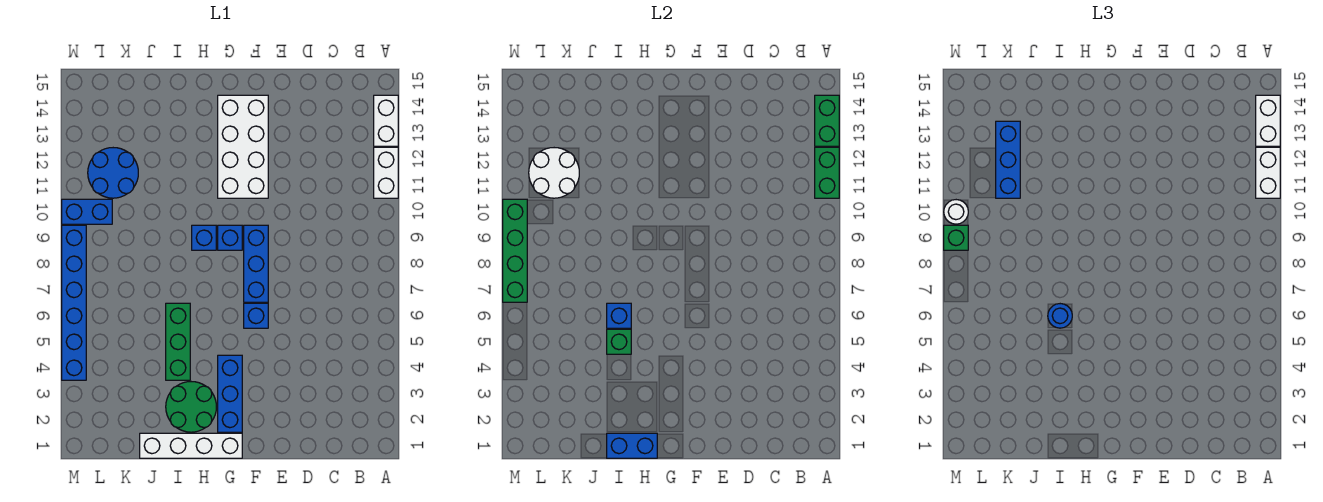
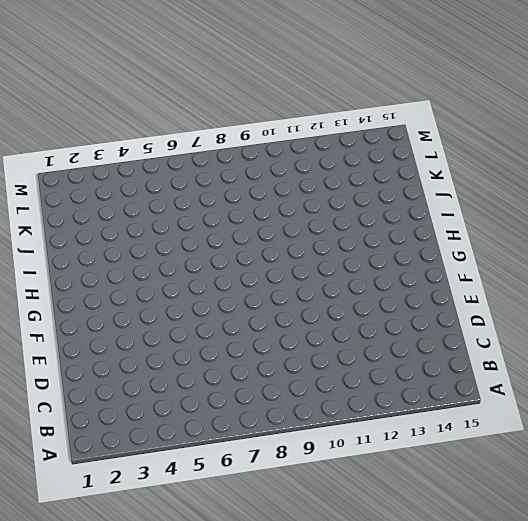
none -> white brick A11:A12 level 1
none -> white brick A13:A14 level 1
none -> blue brick F6 level 1

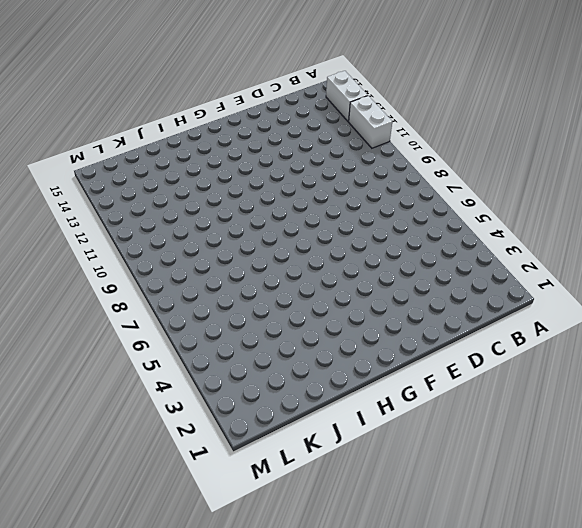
none -> blue brick F6 level 1
none -> blue brick F7:F9 level 1
none -> white brick F11:G14 level 1

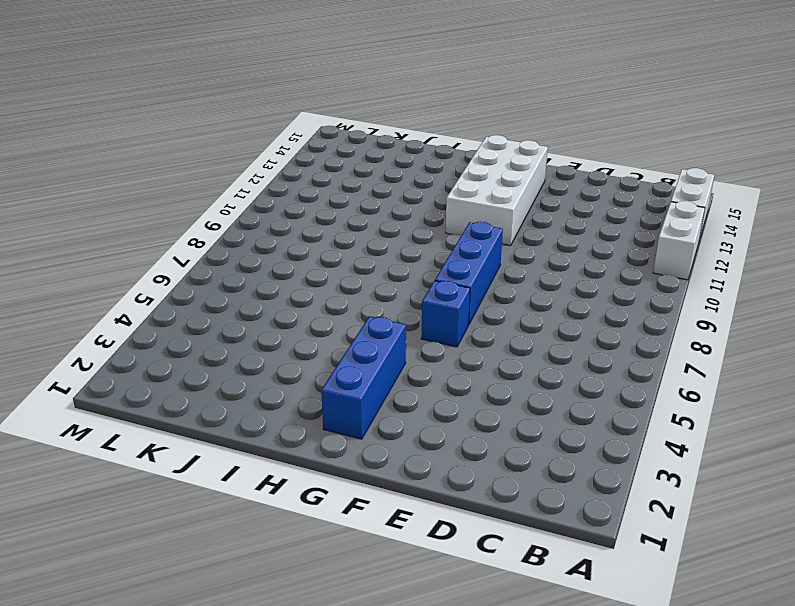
none -> white brick G1:J1 level 1
none -> blue brick G9 level 1
none -> green round brick H2:I3 level 1

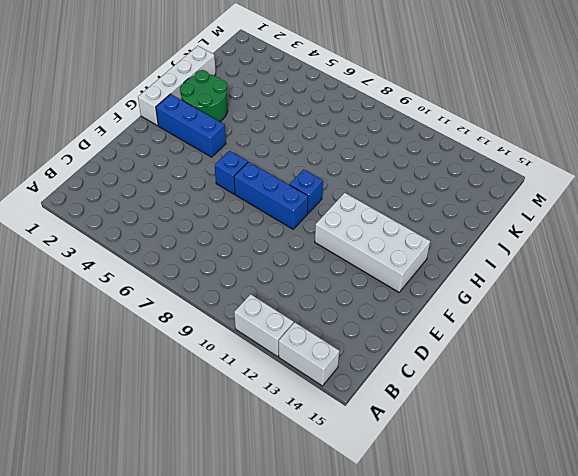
none -> blue brick H9 level 1
none -> green brick I4:I6 level 1
none -> blue round brick K11:L12 level 1

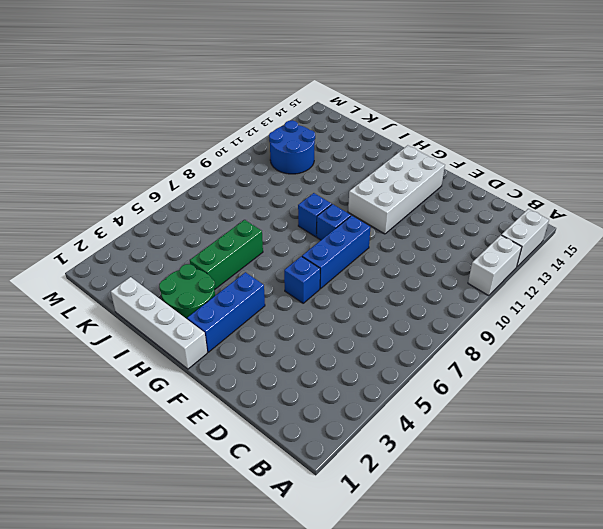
none -> blue brick L10:M10 level 1
none -> blue brick M4:M9 level 1
none -> green brick A11:A12 level 2

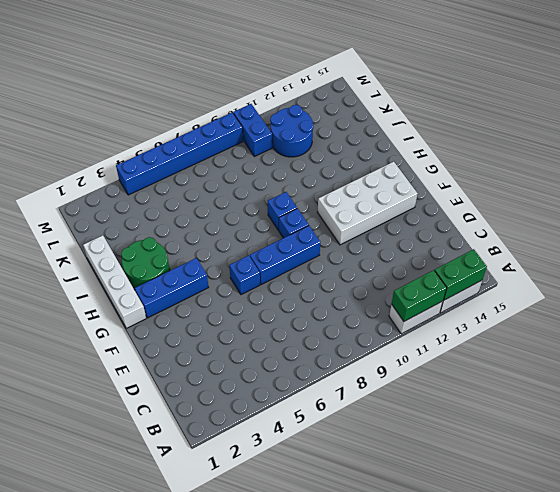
none -> green brick I4:I6 level 1
none -> blue brick H1:I1 level 2
none -> green brick I5 level 2

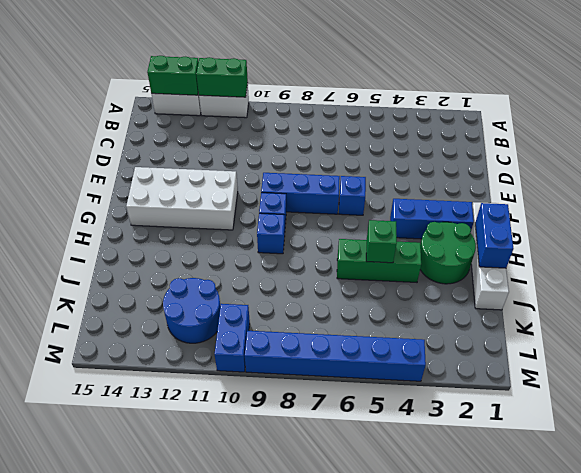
none -> blue brick I6 level 2
none -> white round brick K11:L12 level 2
none -> green brick M7:M10 level 2

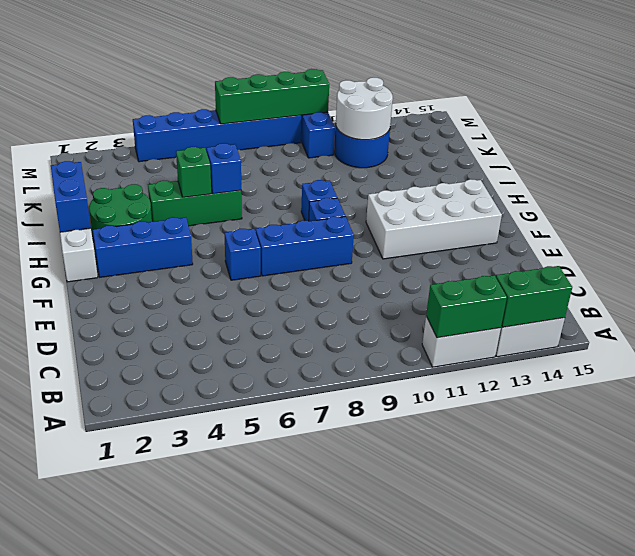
none -> white brick A11:A12 level 3
none -> white brick A13:A14 level 3
none -> blue round brick I6 level 3

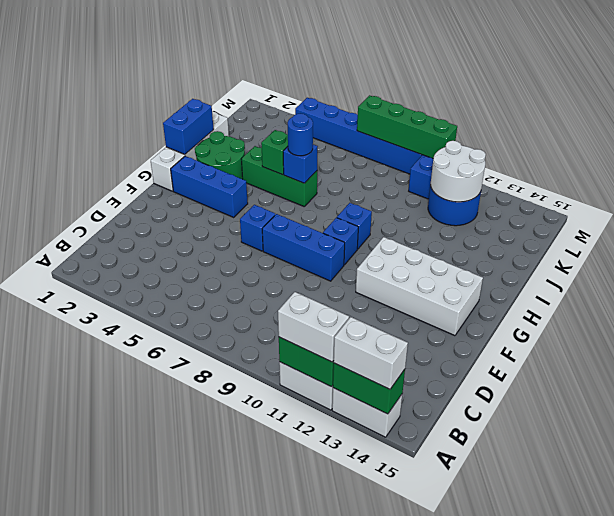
none -> blue brick K11:K13 level 3
none -> green brick M9 level 3
none -> white round brick M10 level 3

